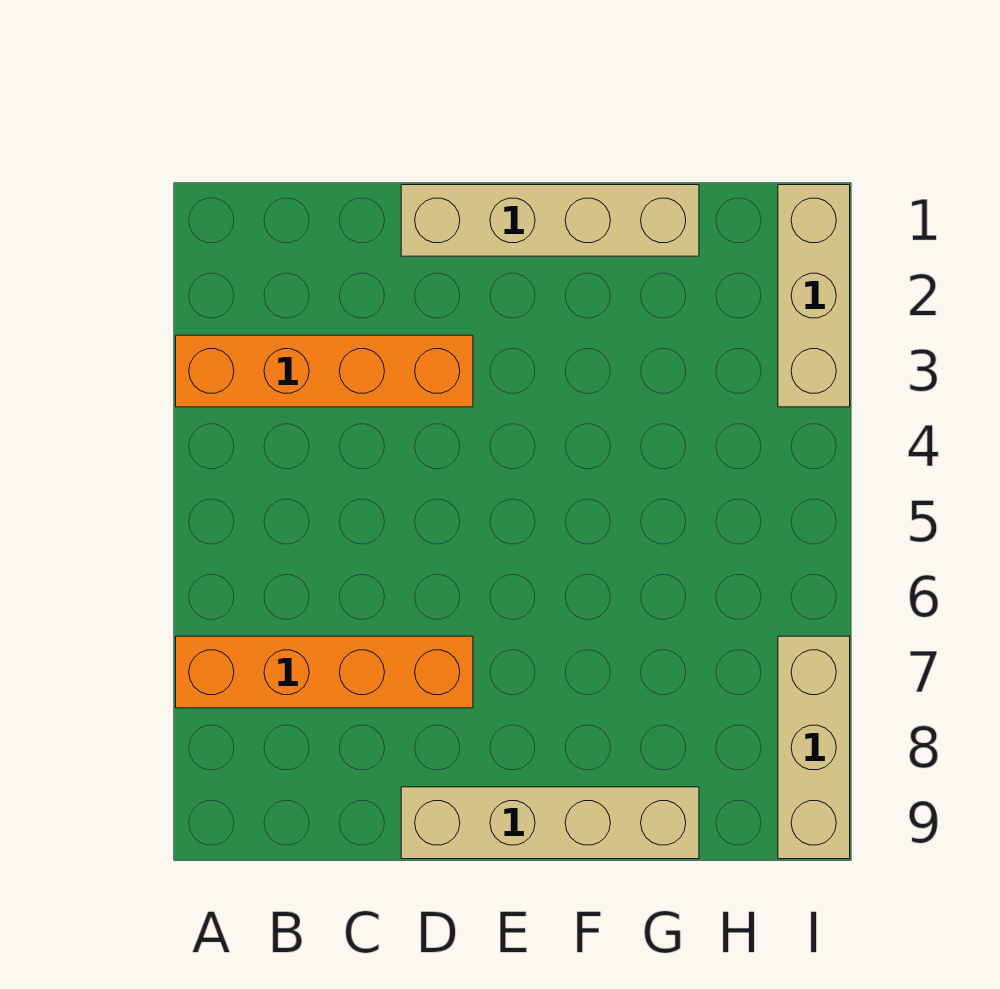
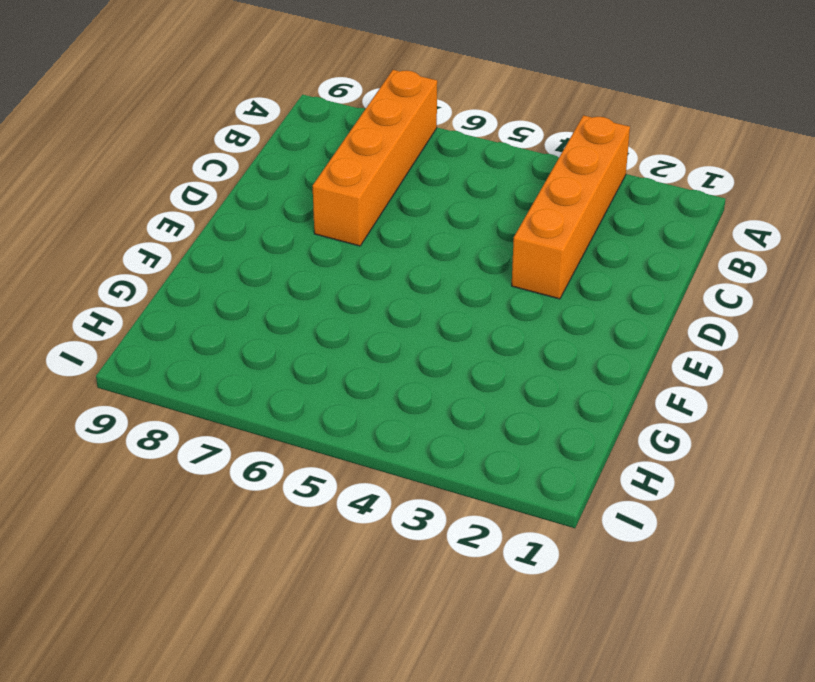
none -> tan brick D1:G1 level 1
none -> tan brick D9:G9 level 1

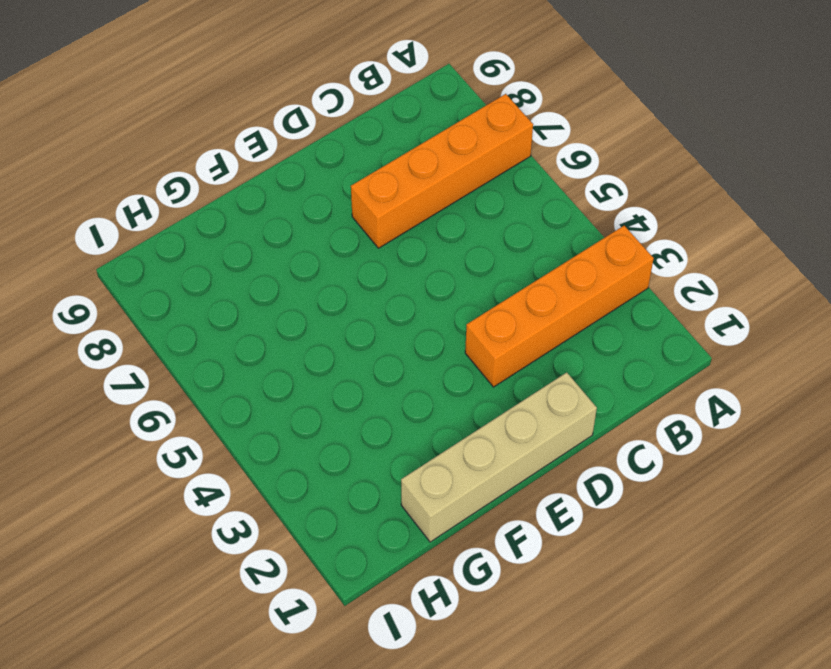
none -> tan brick D9:G9 level 1
none -> tan brick I1:I3 level 1

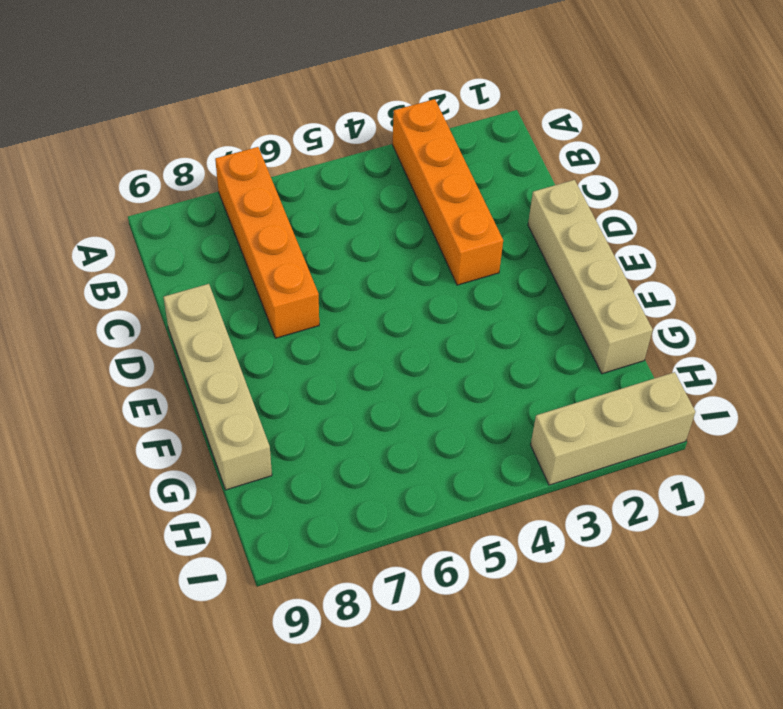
none -> tan brick I7:I9 level 1

